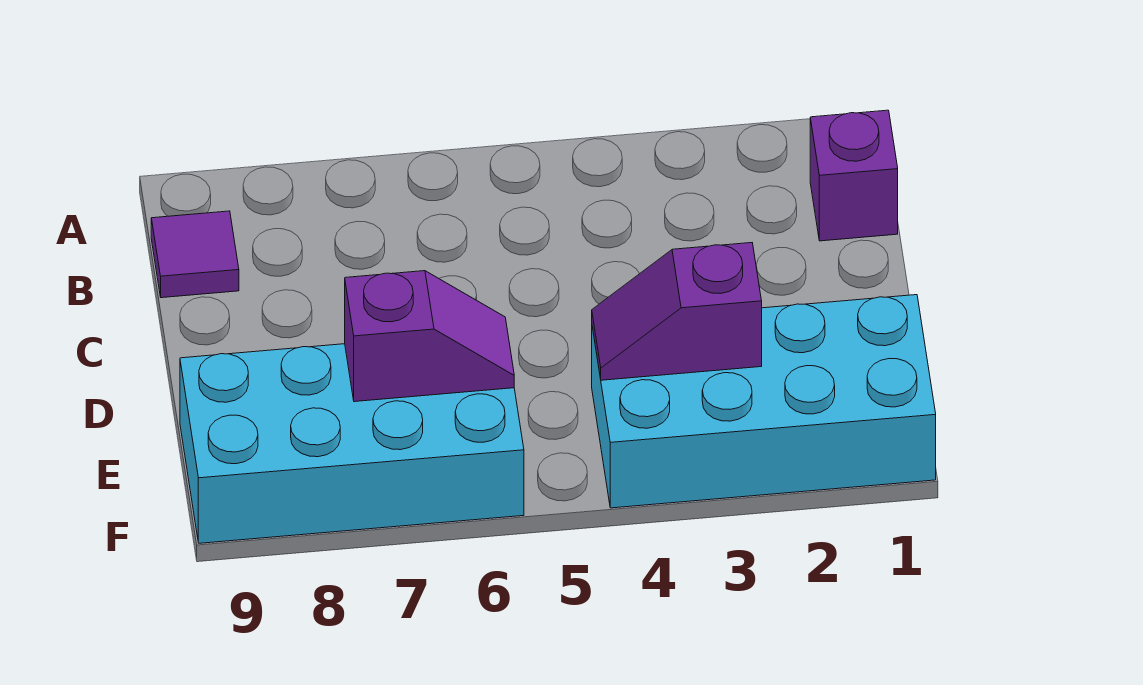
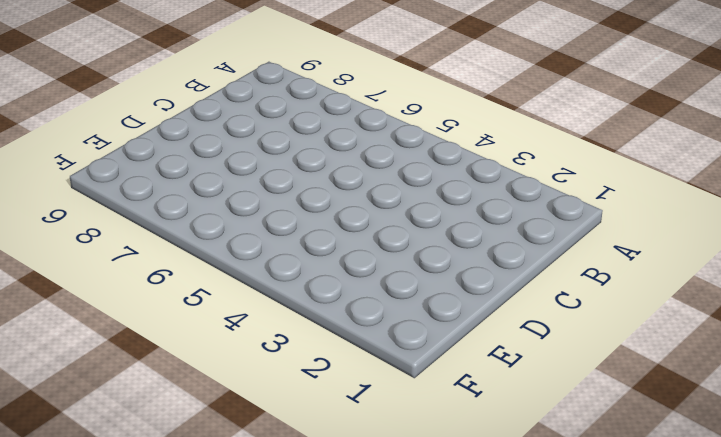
none -> purple brick B1 level 1
none -> purple tile B9 level 1

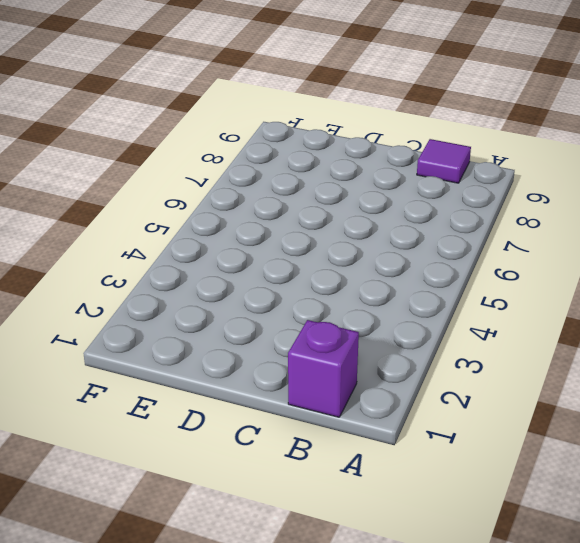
none -> cyan brick E1:F4 level 1
none -> cyan brick E6:F9 level 1

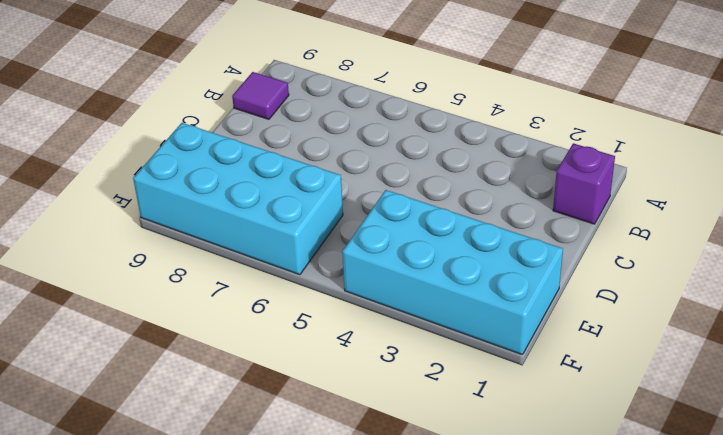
none -> purple slope E3:E4 level 2 top 3
none -> purple slope E6:E7 level 2 top 7

